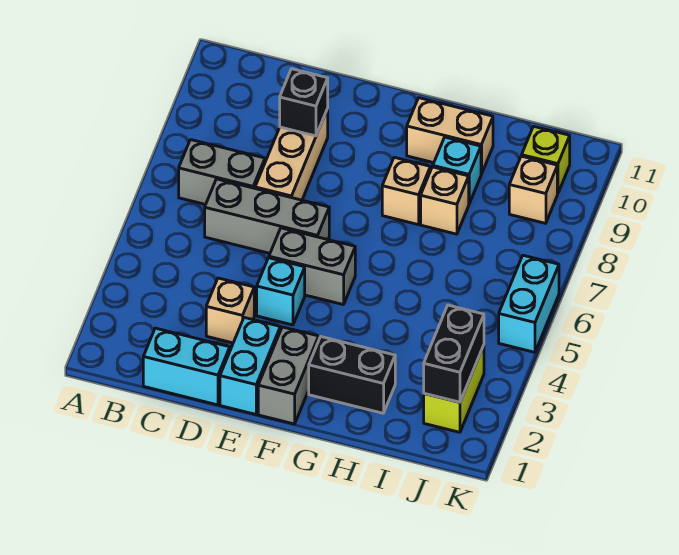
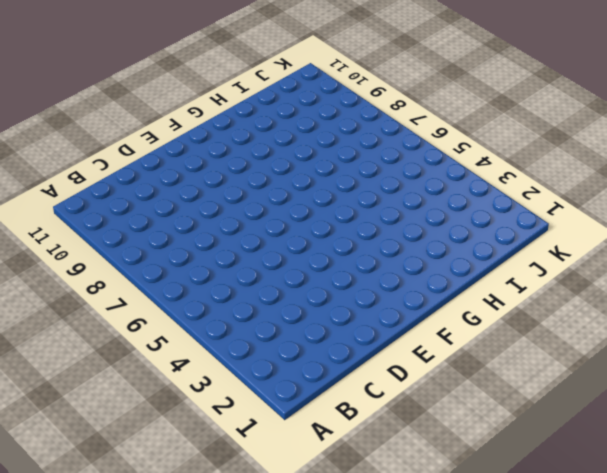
none -> grey brick B7:C7 level 1
none -> cyan brick C1:D1 level 1
none -> grey brick C6:E6 level 1

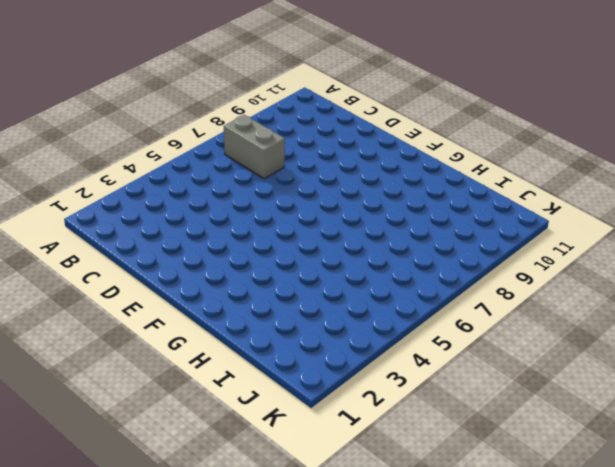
none -> cyan brick C1:D1 level 1
none -> grey brick C6:E6 level 1
none -> tan brick D3 level 1

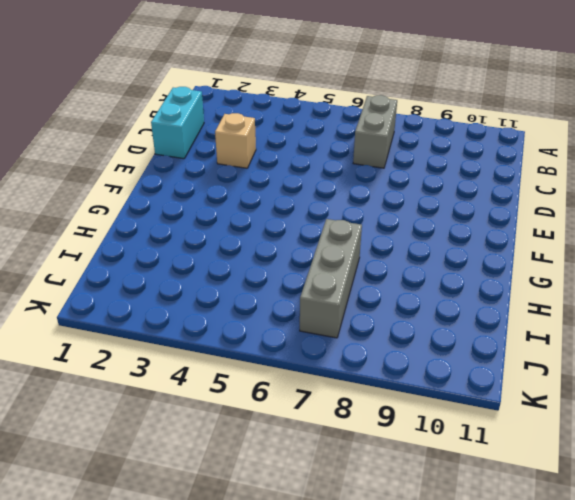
grey brick H7:J7 level 1 -> grey brick C6:E6 level 1
none -> tan brick D7:D9 level 1
none -> cyan brick E1:E2 level 1
none -> cyan brick E4 level 1

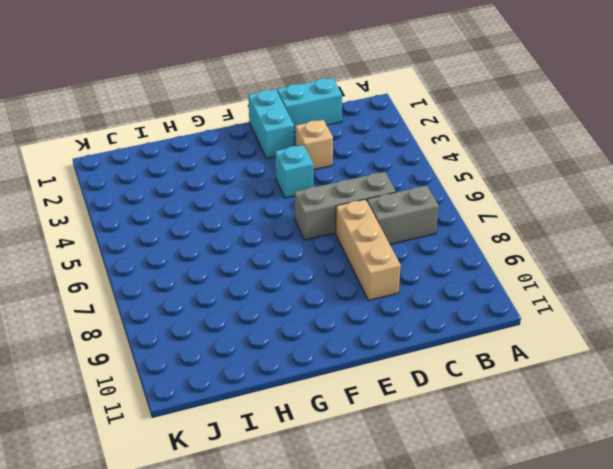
none -> grey brick E5:F5 level 1
none -> grey brick F1:F2 level 1
none -> black brick G2:H2 level 1

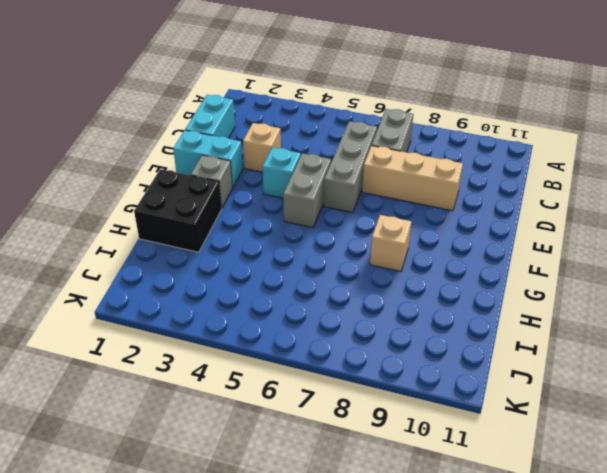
grey brick F2 level 1 -> grey brick F1:F2 level 1
black brick G1:H2 level 1 -> black brick G2:H2 level 1
none -> tan brick G10:H10 level 1
none -> tan brick H8 level 1
none -> cyan brick H9 level 1

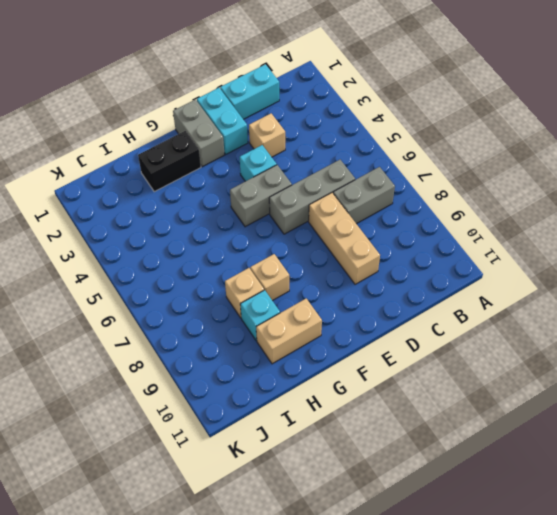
none -> lime brick J2:J3 level 1
none -> tan brick J9 level 1
none -> lime brick J10 level 1

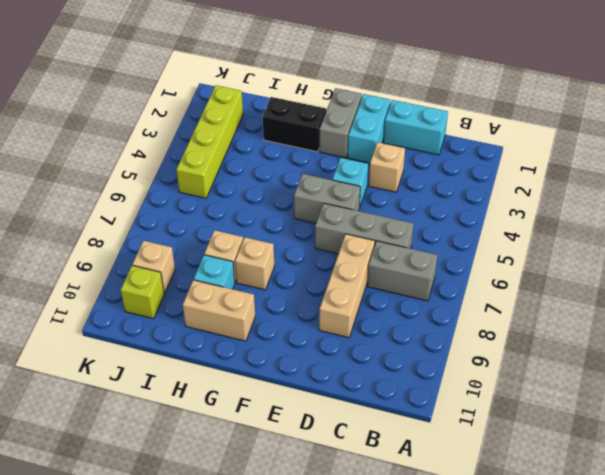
lime brick J2:J5 level 1 -> lime brick J2:J3 level 1
none -> cyan brick K5:K6 level 1
none -> black brick D9 level 2
none -> black brick J2:J3 level 2

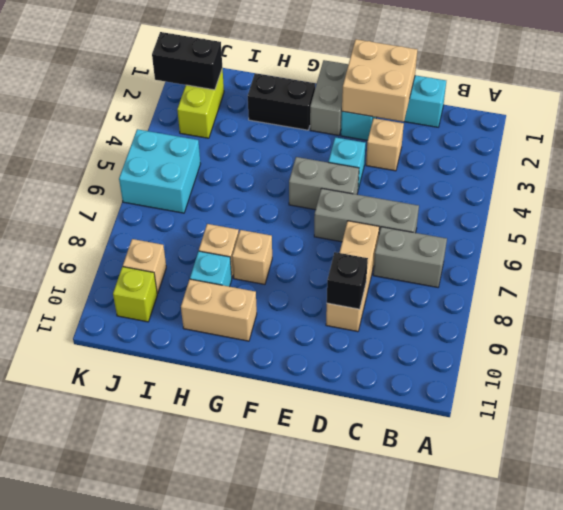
tan brick D1:E2 level 2 -> none
black brick J2:K2 level 2 -> black brick J2:J3 level 2
cyan brick J5:K6 level 1 -> cyan brick K5:K6 level 1

